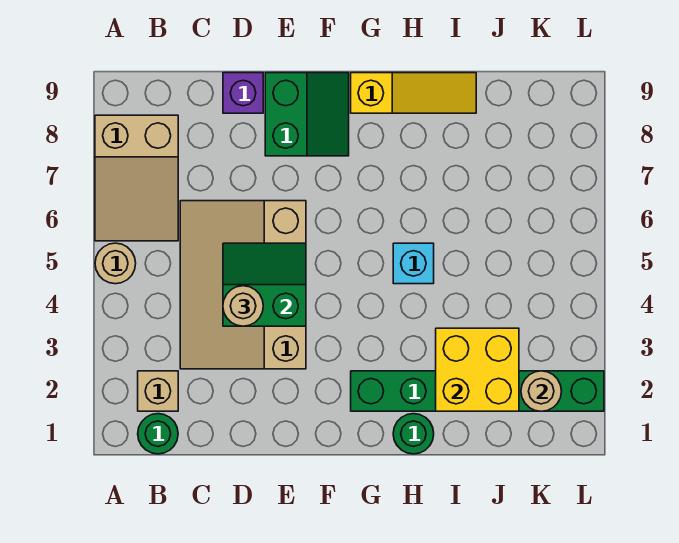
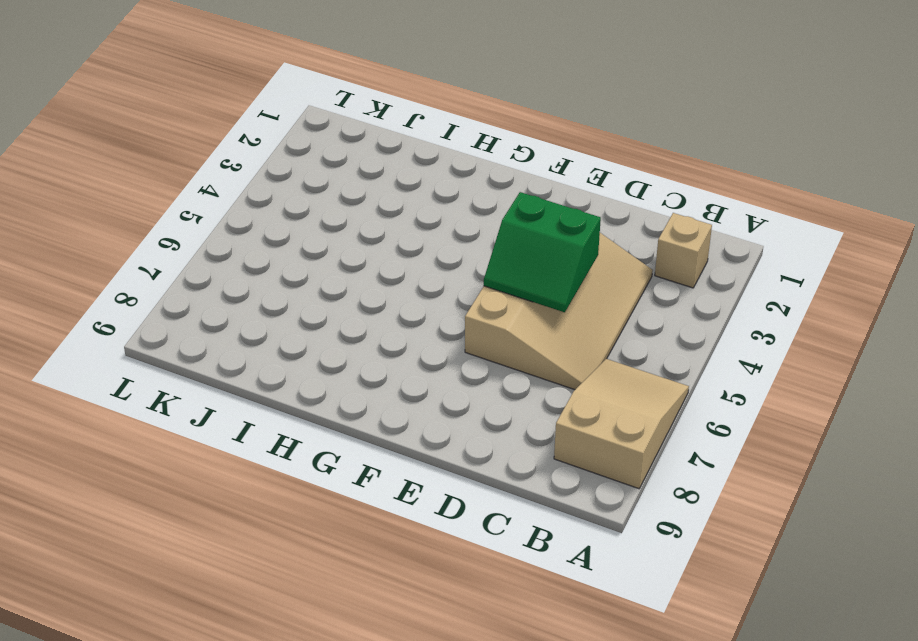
none -> tan round brick A5 level 1
none -> green round brick B1 level 1
none -> purple brick D9 level 1

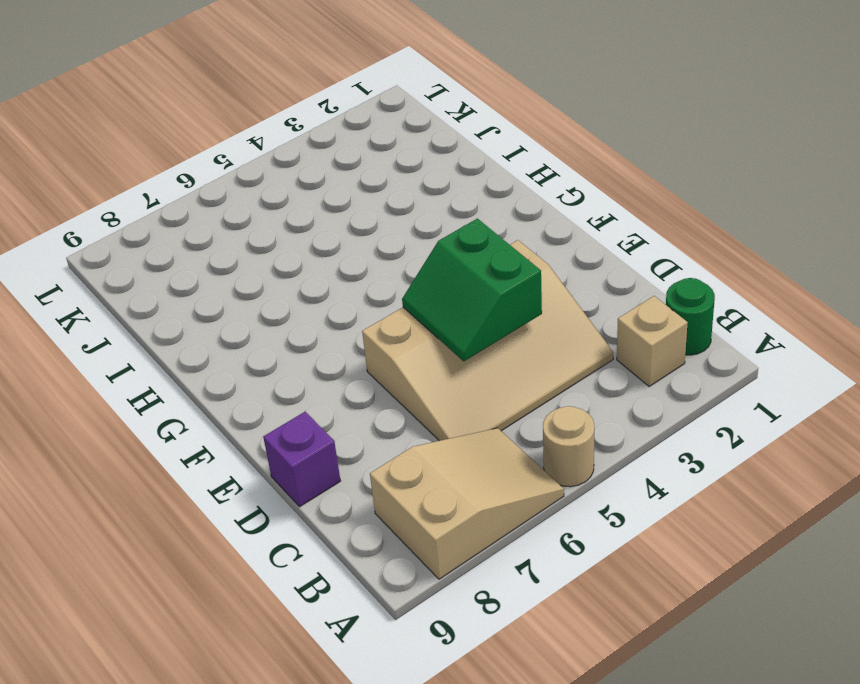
none -> green slope E8:F9 level 1 top E
none -> green brick G2:L2 level 1
none -> yellow slope G9:I9 level 1 top G

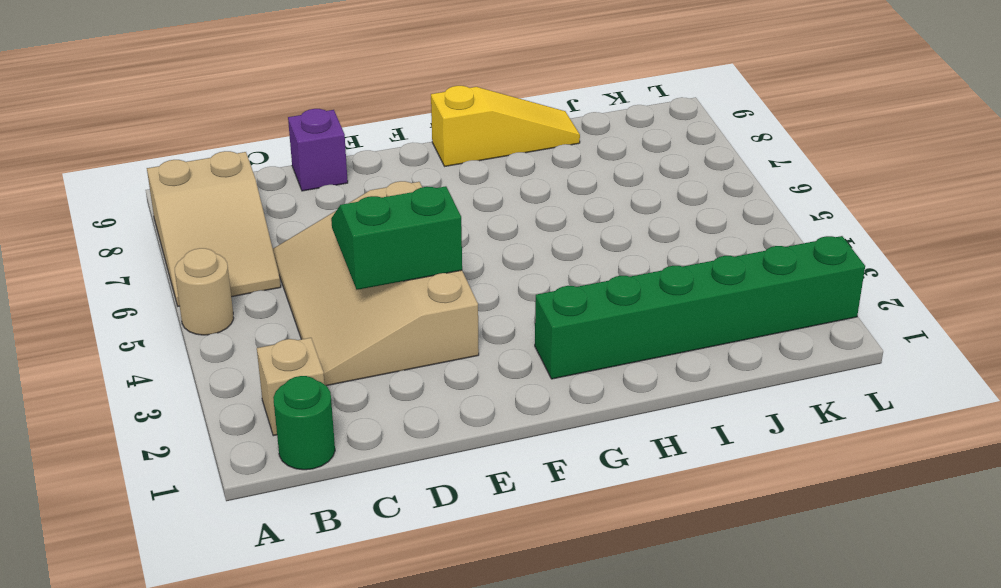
none -> green slope E8:F9 level 1 top E
none -> green round brick H1 level 1
none -> cyan brick H5 level 1

